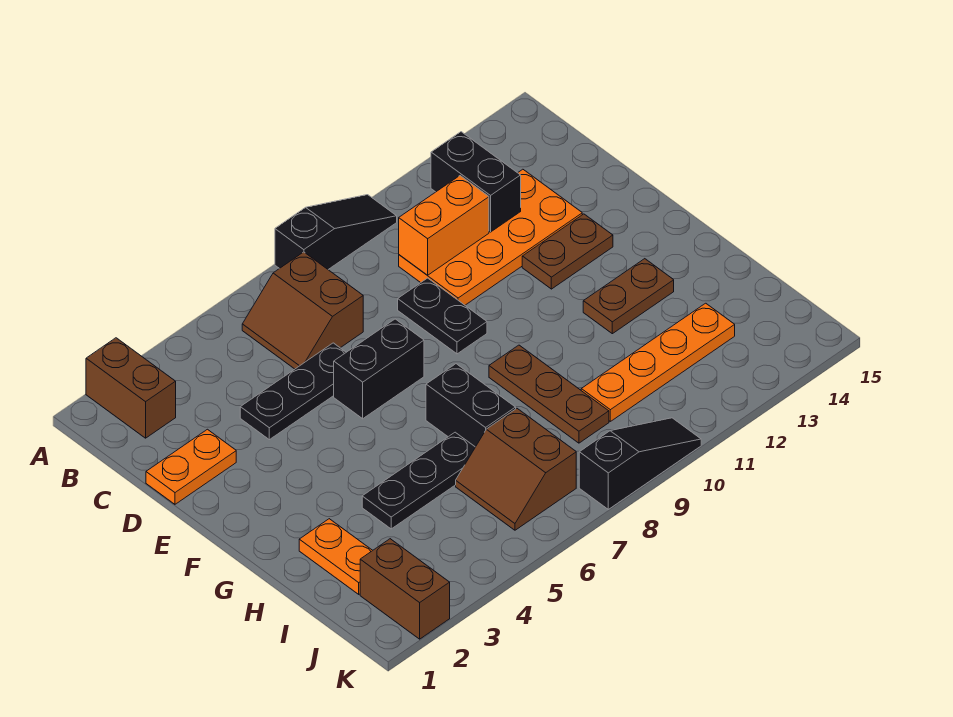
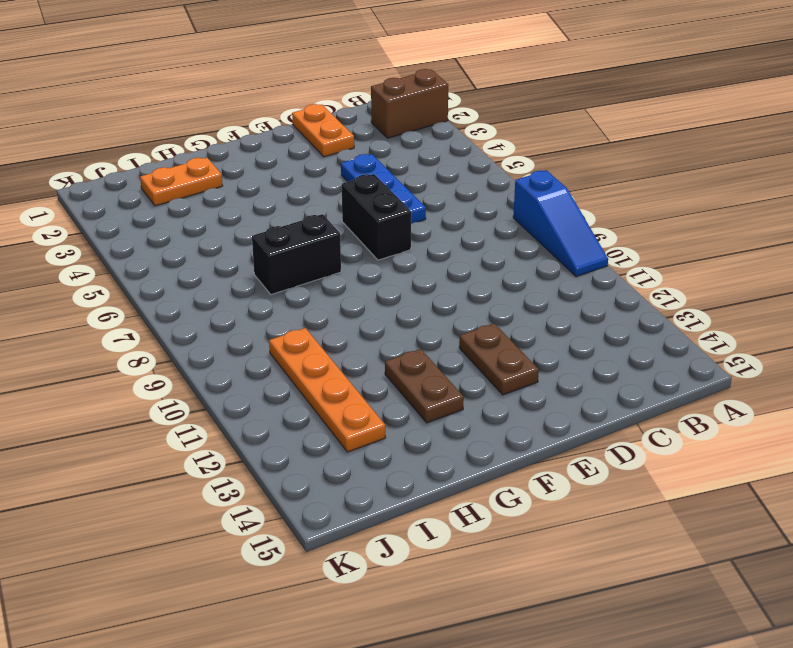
blue slope A8:A10 level 1 top 8 -> black slope A8:A10 level 1 top 8
blue plate D4:D6 level 1 -> black plate D4:D6 level 1
none -> brown slope B6:C7 level 1 top 7
none -> orange plate C10:D13 level 1
none -> black plate D9:E9 level 1

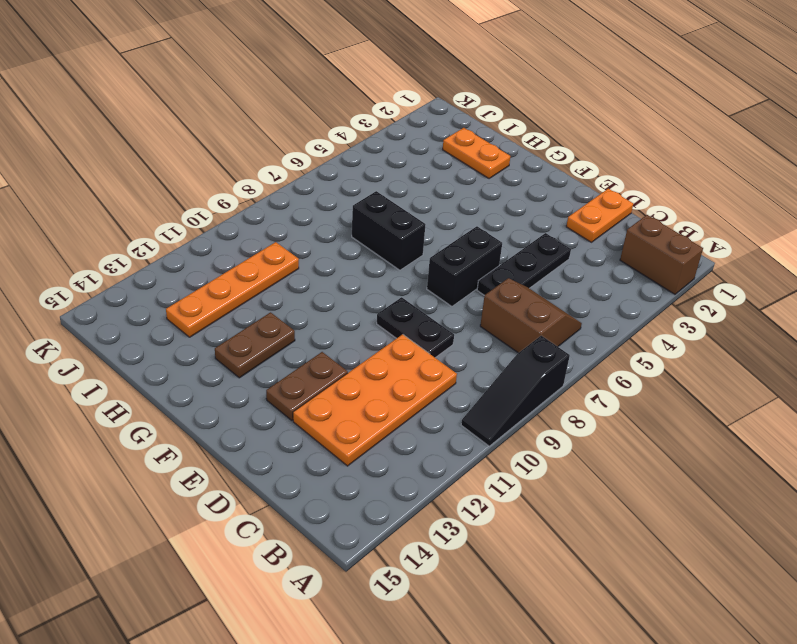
none -> brown plate G9:I9 level 1
none -> black plate H4:H6 level 1
none -> brown slope I6:J7 level 1 top 7

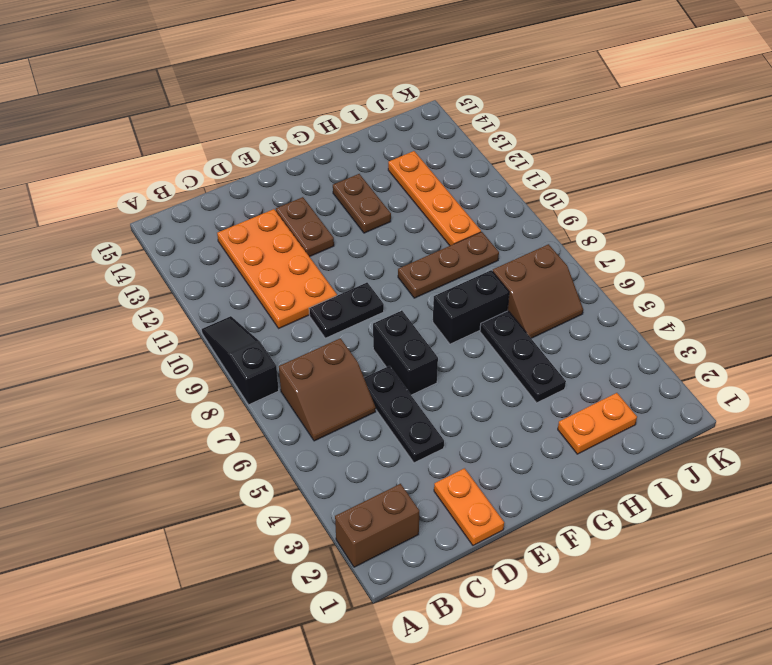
none -> brown brick J2:K2 level 1
none -> black slope K8:K10 level 1 top 8
none -> black brick B12:C12 level 2

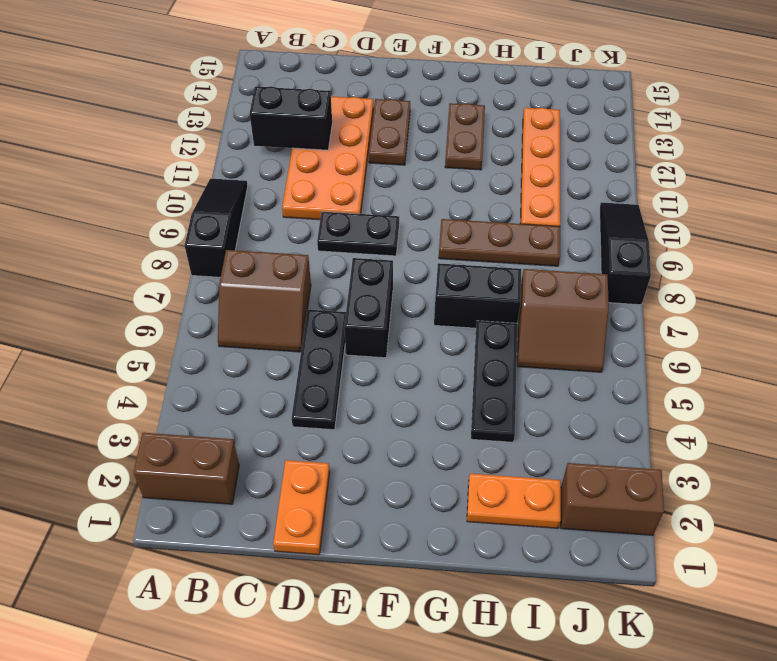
none -> orange brick C10:C11 level 2

